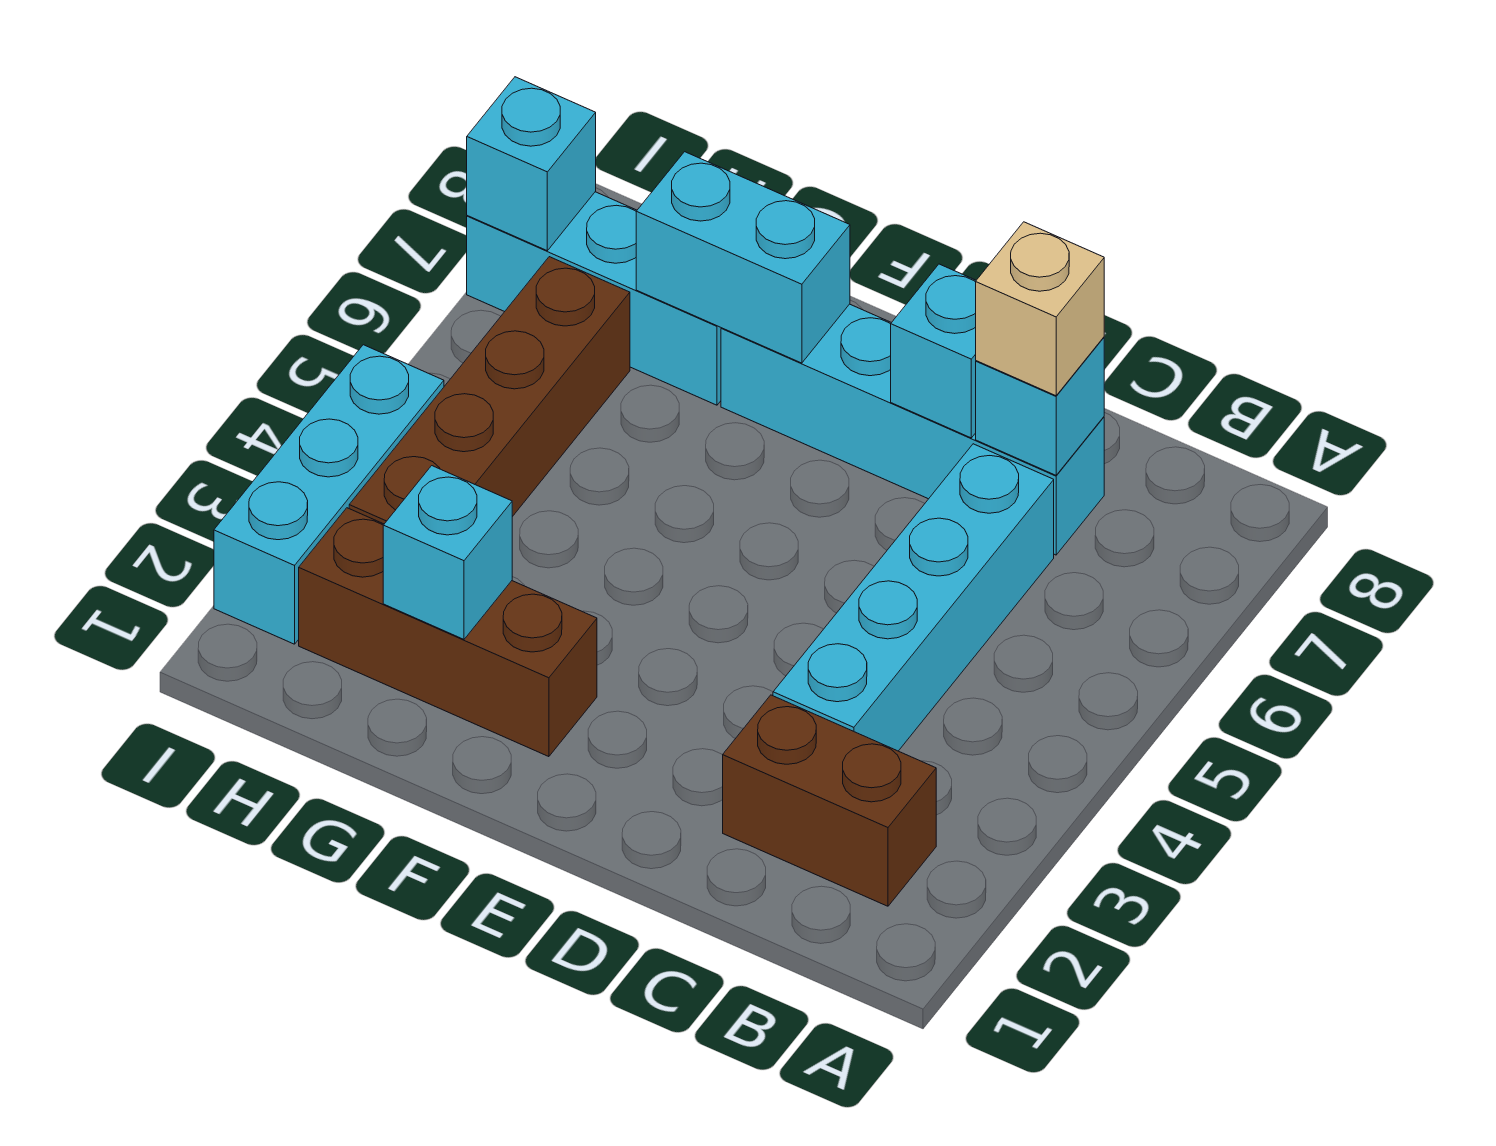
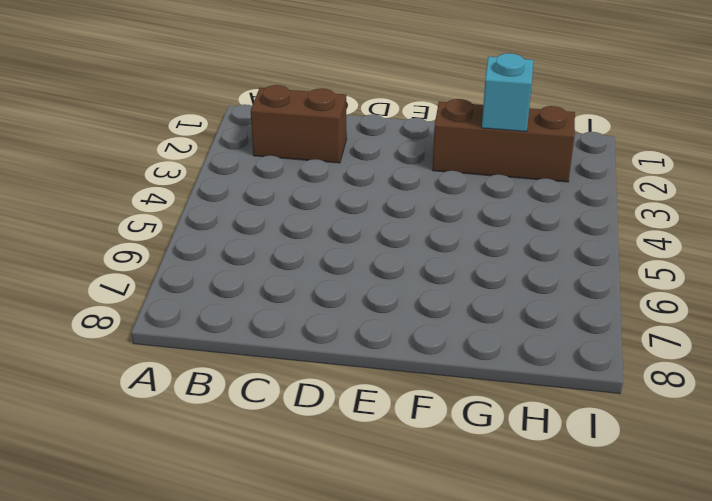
none -> cyan brick C3:C6 level 1
none -> cyan brick C7:F7 level 1
none -> cyan brick G7:I7 level 1

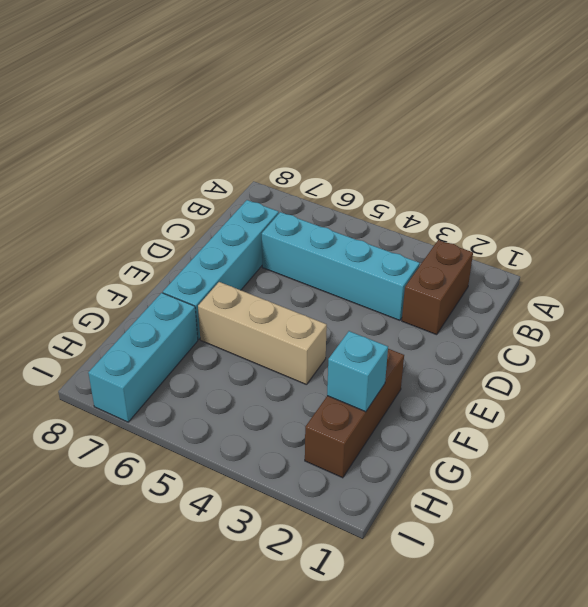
tan brick F4:F6 level 1 -> none
none -> brown brick H3:H6 level 1
none -> cyan brick I2:I4 level 1
none -> cyan brick C7 level 2

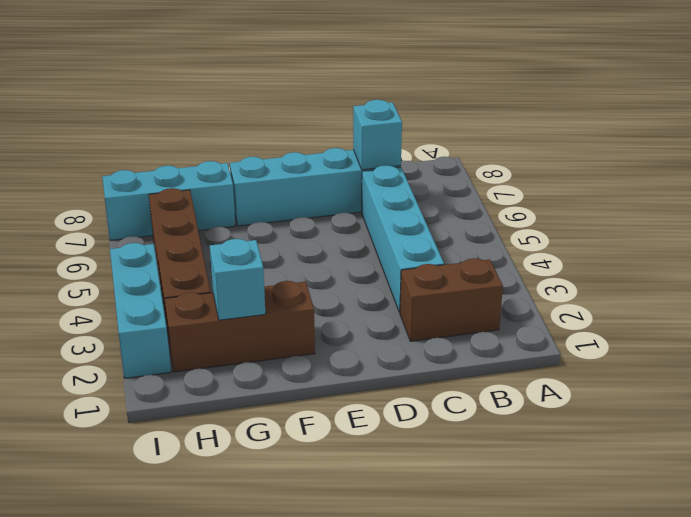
none -> cyan brick D7 level 2
none -> cyan brick F7:G7 level 2
none -> cyan brick I7 level 2

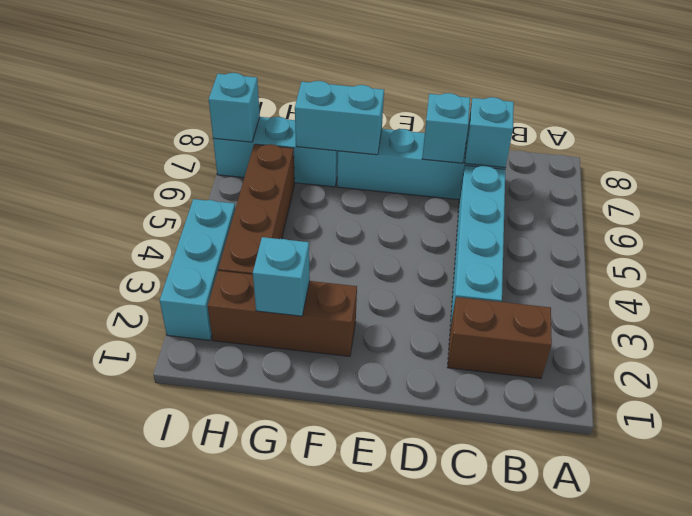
none -> tan brick C7 level 3

